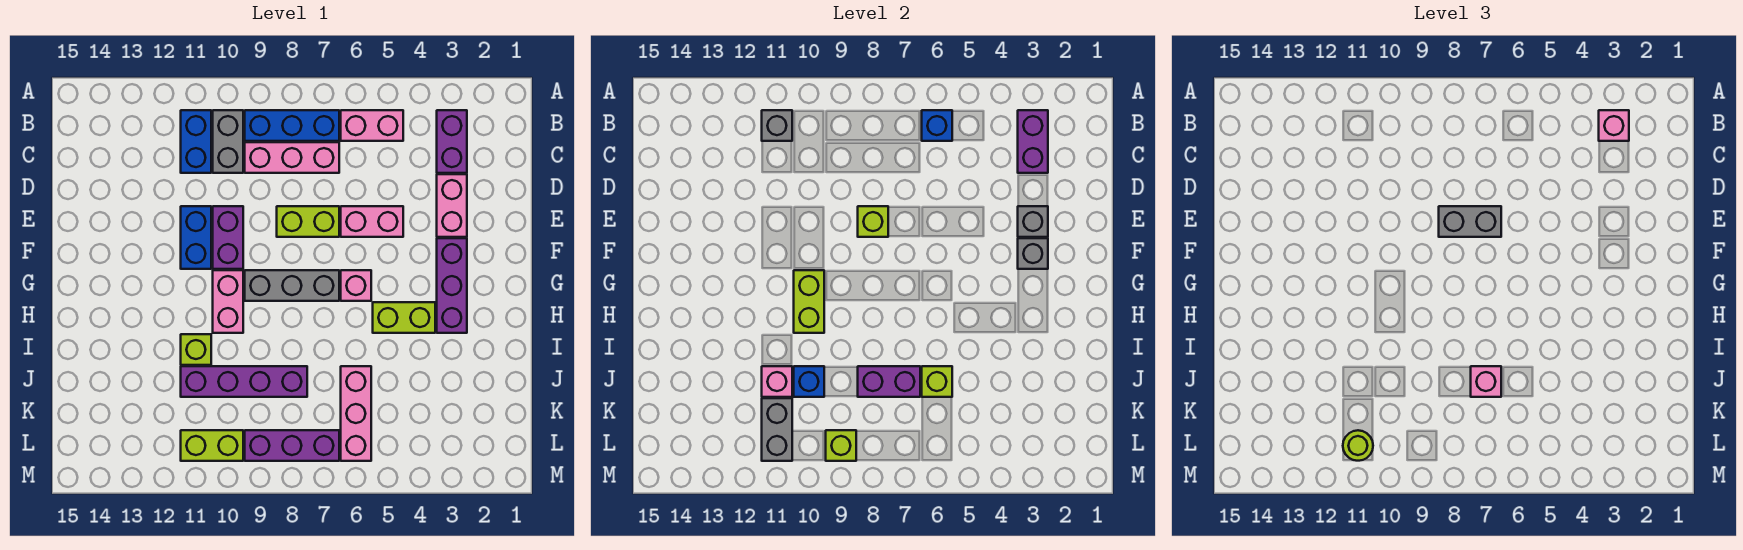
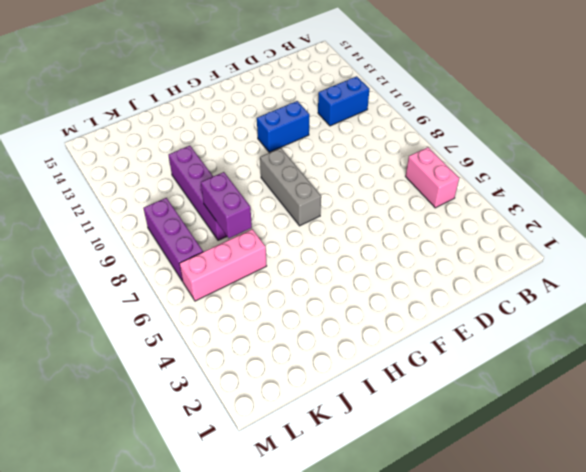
none -> purple brick B3:C3 level 1
none -> blue brick B7:B9 level 1
none -> grey brick B10:C10 level 1
none -> pink brick C7:C9 level 1

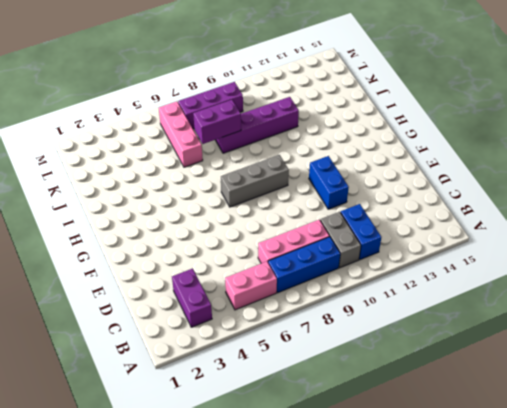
none -> pink brick D3:E3 level 1
none -> pink brick E5:E6 level 1
none -> lime brick E7:E8 level 1
none -> purple brick E10:F10 level 1

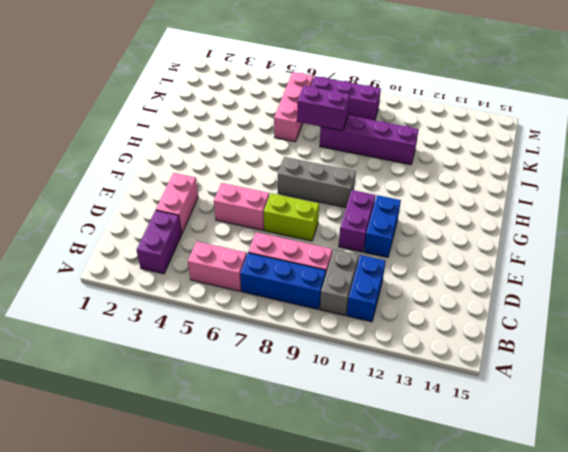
none -> purple brick F3:H3 level 1
none -> pink brick G6 level 1
none -> pink brick G10:H10 level 1
none -> lime brick H4:H5 level 1

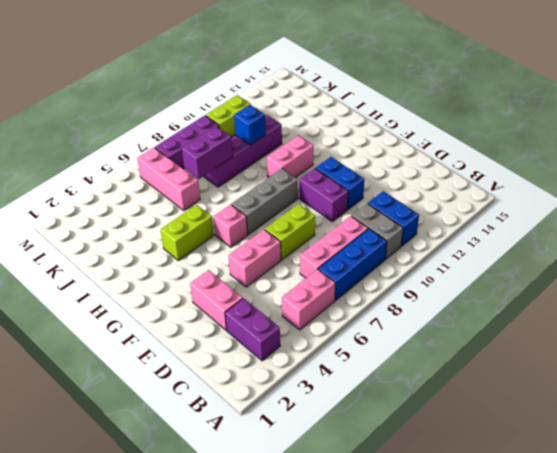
pink brick H10:H11 level 1 -> pink brick G10:H10 level 1
none -> purple brick F3:H3 level 1
none -> lime brick I11 level 1
none -> purple brick B3:C3 level 2
none -> blue brick B6 level 2

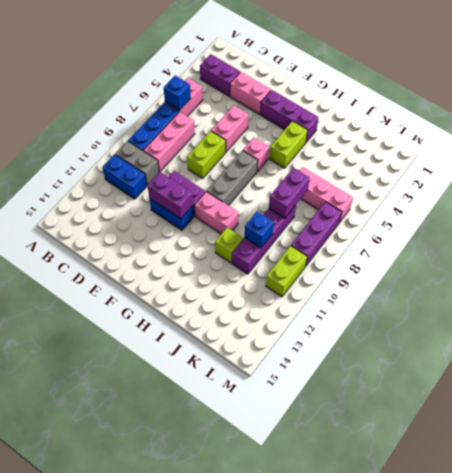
purple brick E11:F11 level 2 -> purple brick B3:C3 level 2
none -> grey brick B11 level 2
none -> grey brick E3 level 2
none -> lime brick E8 level 2
none -> grey brick F3 level 2

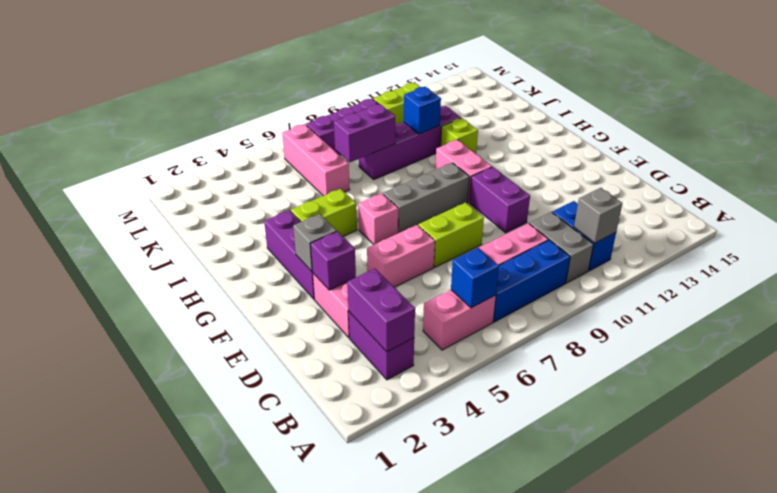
purple brick E3 level 2 -> grey brick E3 level 2
none -> blue brick E11:F11 level 1
none -> lime brick E8 level 2
none -> lime brick G10:H10 level 2
none -> lime brick J6 level 2

